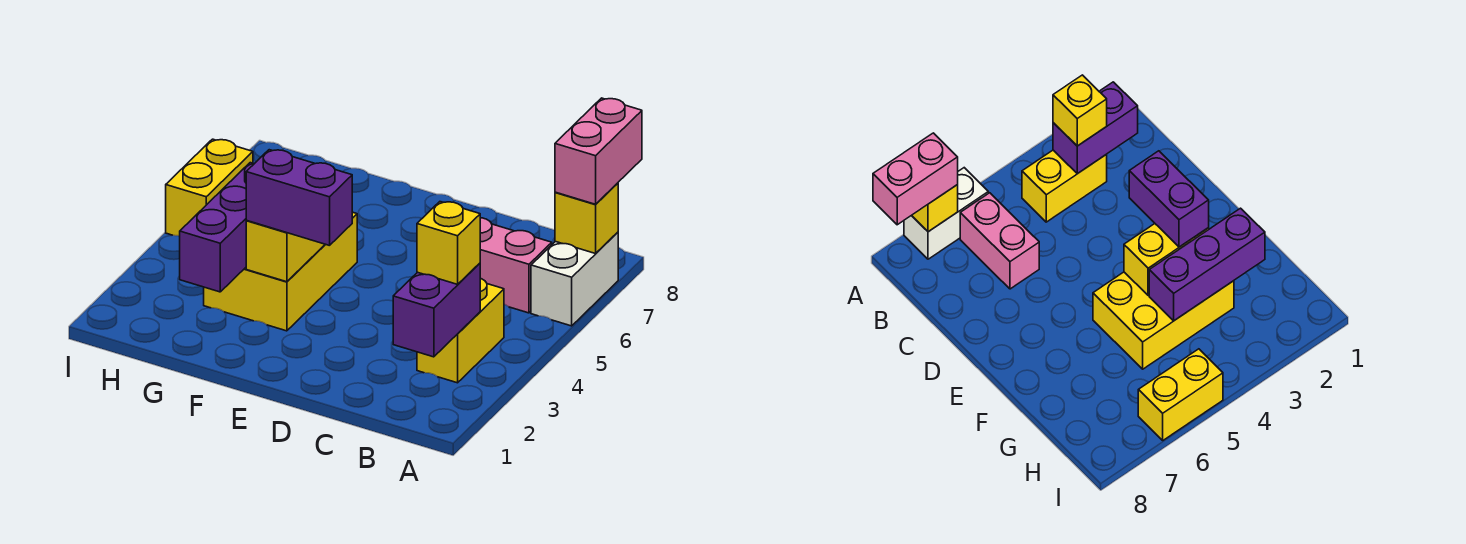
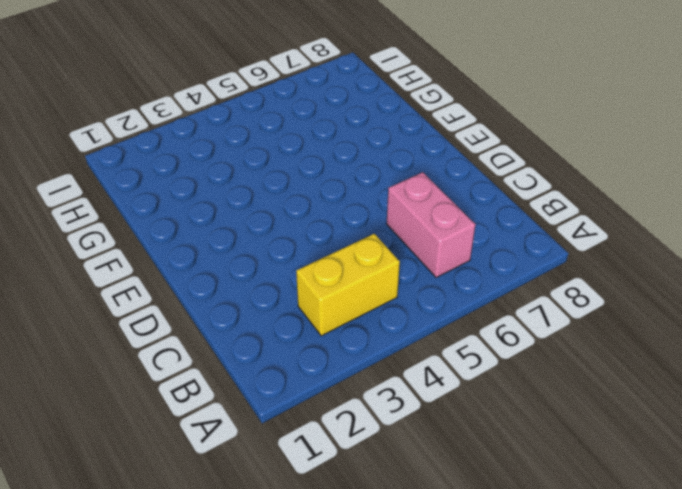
none -> white brick A6:A7 level 1
none -> yellow brick F3:G5 level 1
none -> yellow brick I5:I6 level 1

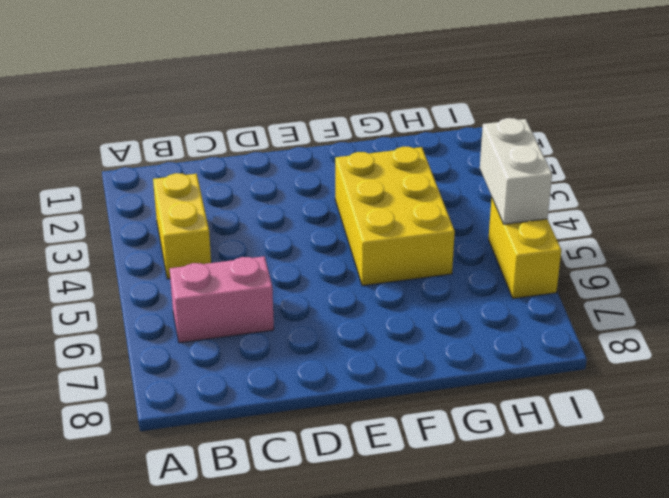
white brick I4:I5 level 2 -> white brick A6:A7 level 1
none -> yellow brick A7 level 2
none -> purple brick B2:B3 level 2
none -> yellow brick F3:F4 level 2

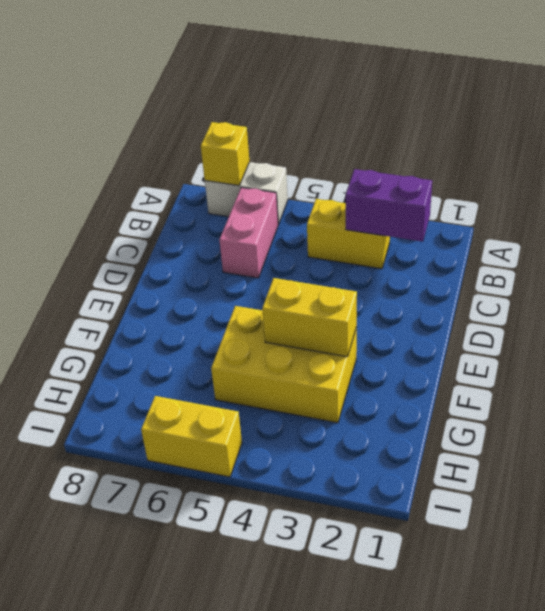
none -> purple brick G2:G4 level 2
none -> pink brick A7:A8 level 3
none -> yellow brick B3 level 3

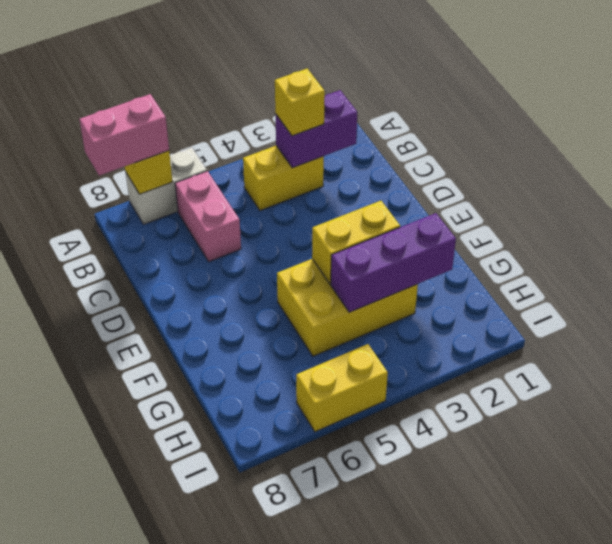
none -> purple brick E3:F3 level 3

